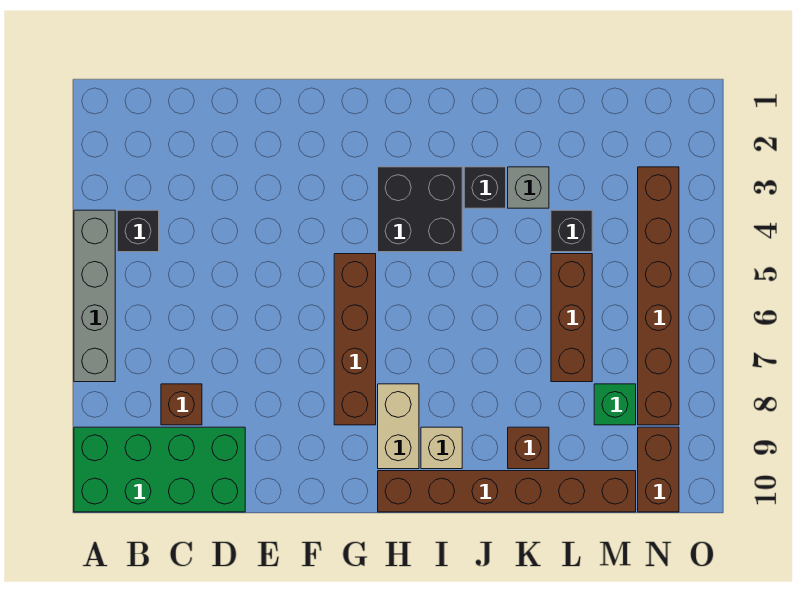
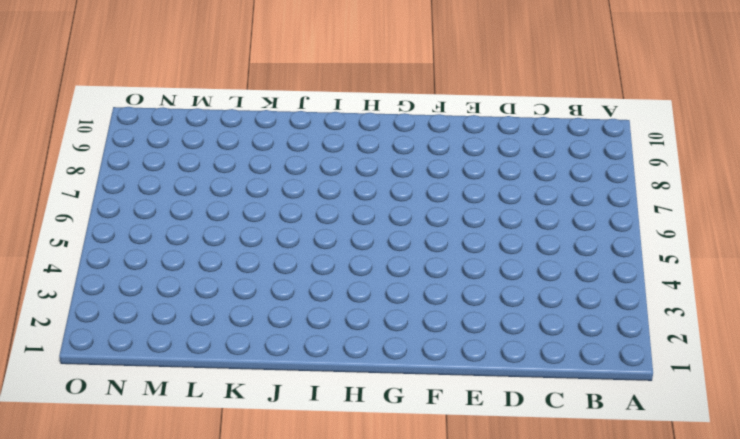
none -> grey brick A4:A7 level 1
none -> green brick A9:D10 level 1
none -> black brick B4 level 1

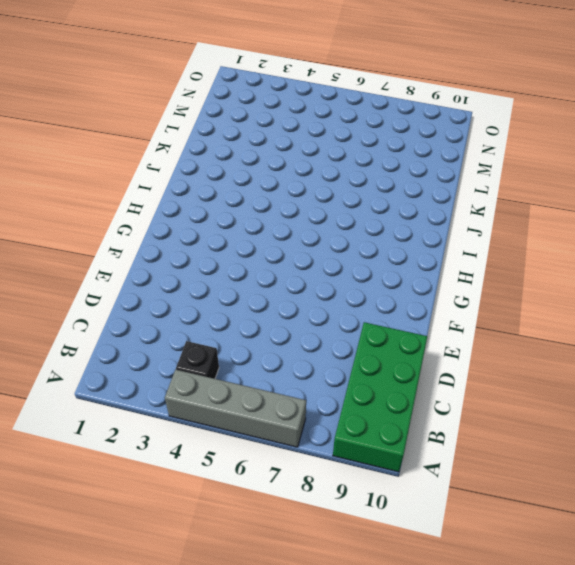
none -> brown brick C8 level 1
none -> brown brick G5:G8 level 1
none -> black brick H3:I4 level 1

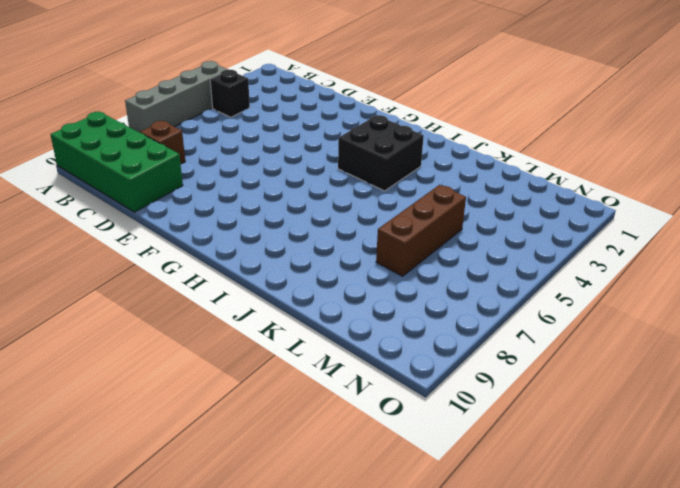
none -> brown brick G5:G8 level 1
none -> tan brick H8:H9 level 1
none -> brown brick H10:M10 level 1

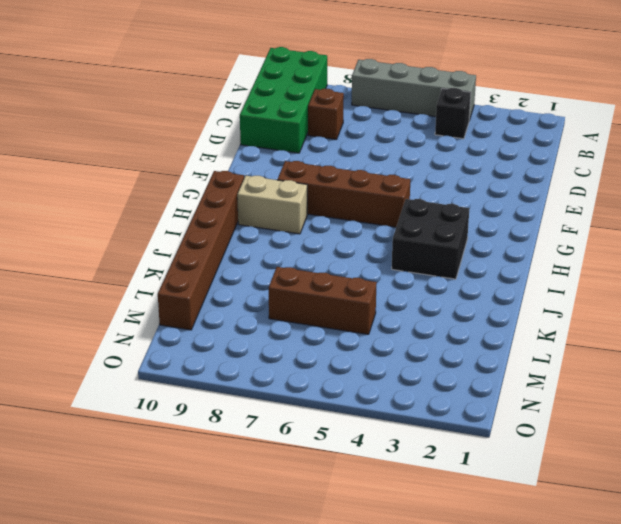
none -> tan brick I9 level 1
none -> black brick J3 level 1
none -> grey brick K3 level 1

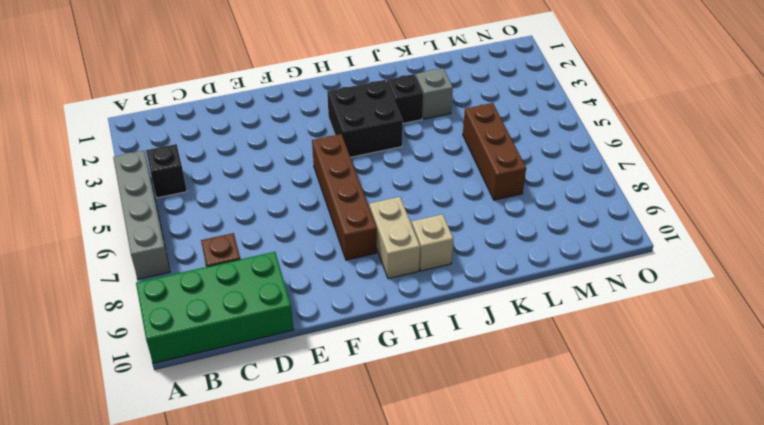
none -> brown brick H10:M10 level 1
none -> brown brick K9 level 1
none -> black brick L4 level 1

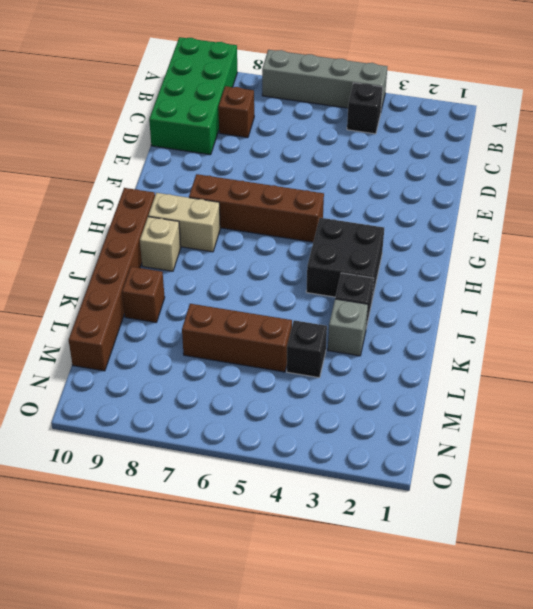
none -> green brick M8 level 1
none -> brown brick N3:N8 level 1
none -> brown brick N9:N10 level 1

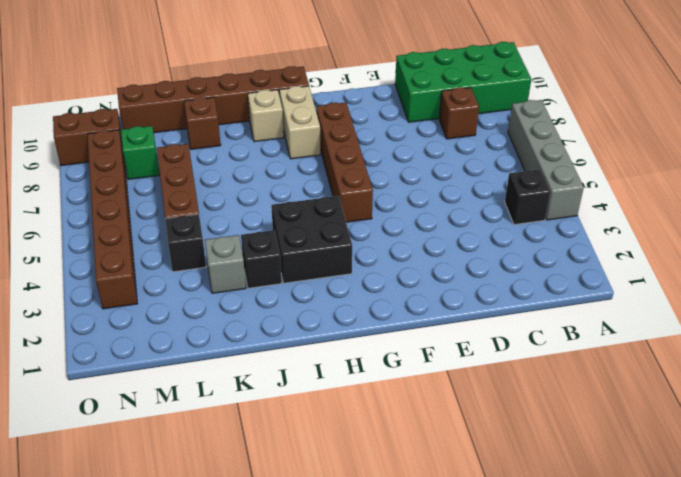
brown brick N9:O9 level 1 -> brown brick N9:N10 level 1

